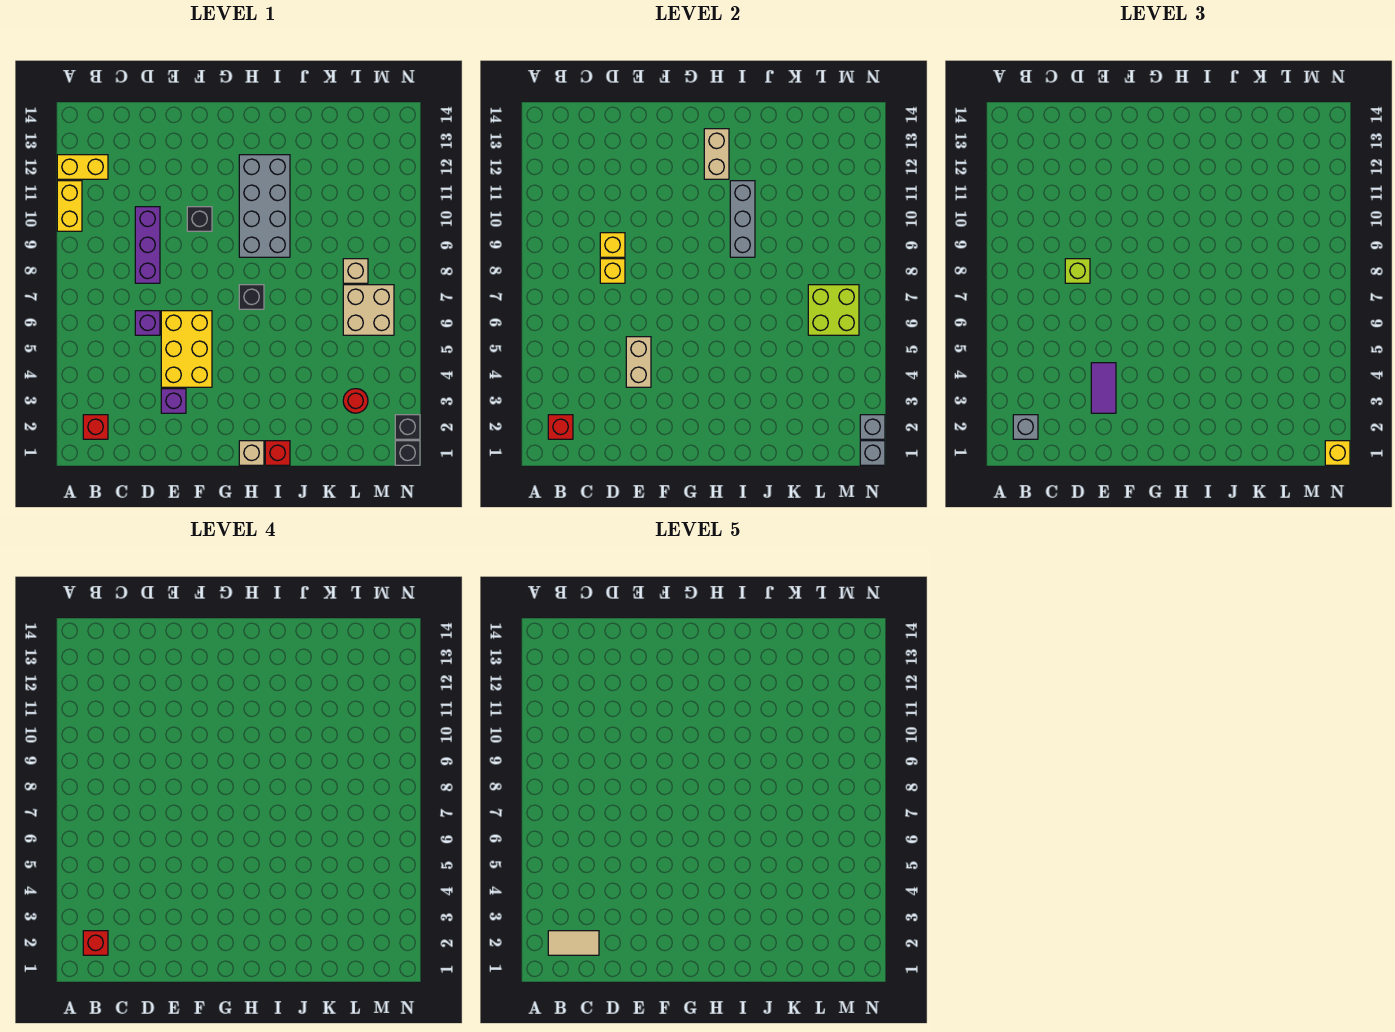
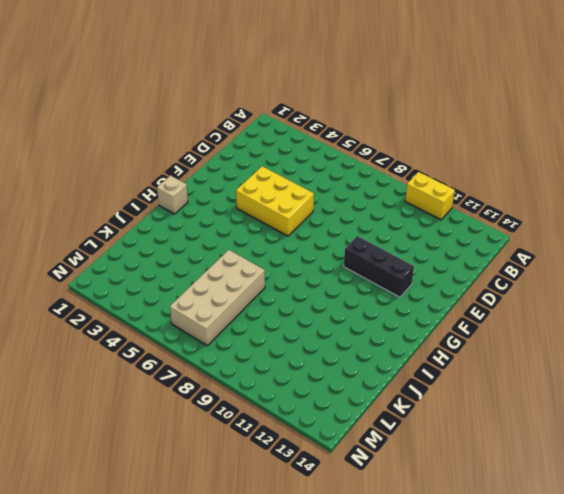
black brick F10:F12 level 1 -> black brick F10 level 1
tan brick J6:M7 level 1 -> tan brick L6:M7 level 1
none -> yellow brick A12:B12 level 1
none -> red brick B2 level 1
none -> purple brick D6 level 1
none -> purple brick D8:D10 level 1

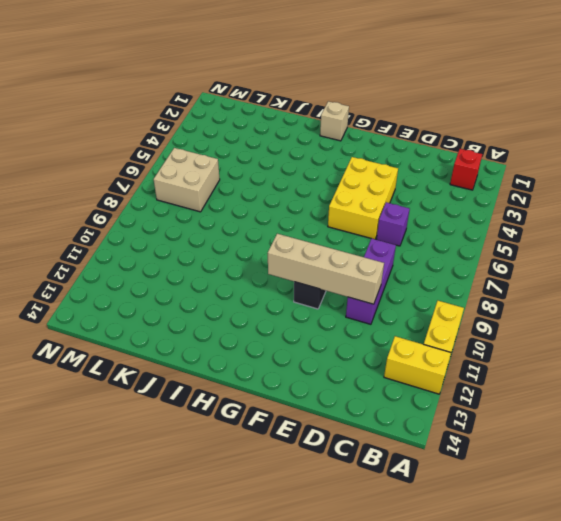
tan brick D10:G10 level 2 -> none
none -> purple brick E3 level 1
none -> black brick H7 level 1
none -> grey brick H9:I12 level 1
none -> red brick I1 level 1

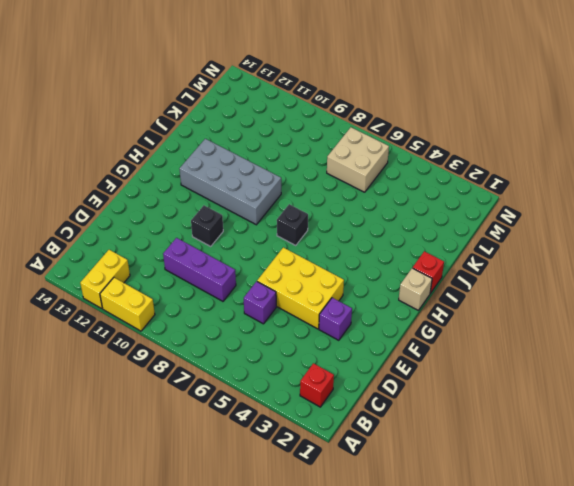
none -> red round brick L3 level 1
none -> tan brick L8 level 1
none -> black brick N1 level 1
none -> black brick N2 level 1

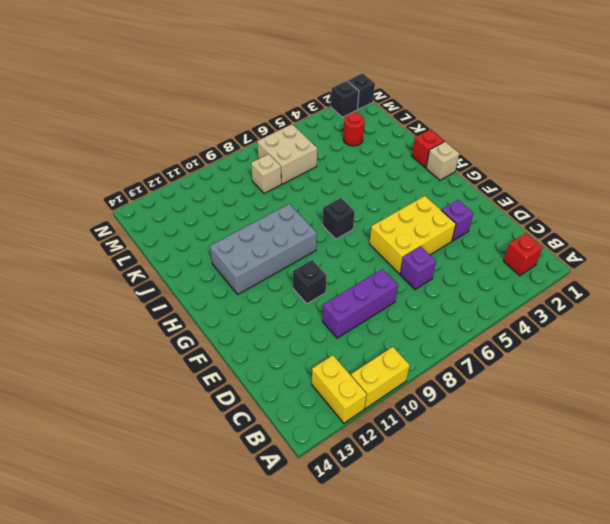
none -> red brick B2 level 2
none -> yellow brick D8 level 2
none -> yellow brick D9 level 2
none -> tan brick E4:E5 level 2

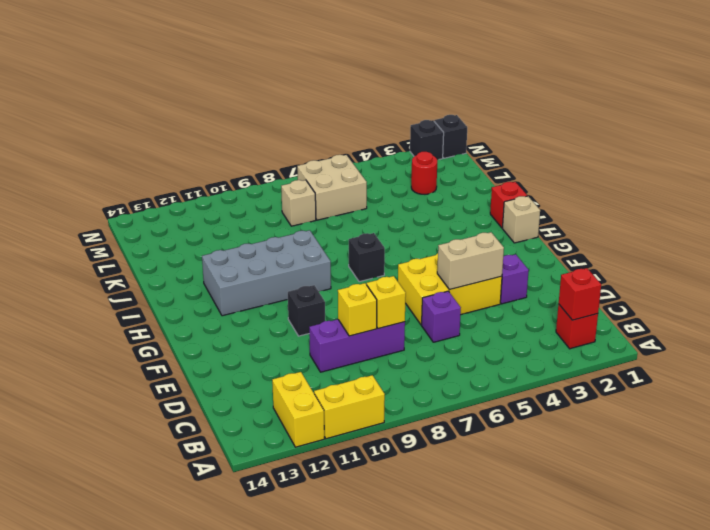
none -> tan brick H12:H13 level 2
none -> grey brick I9:I11 level 2
none -> lime brick L6:M7 level 2
none -> grey brick N1 level 2

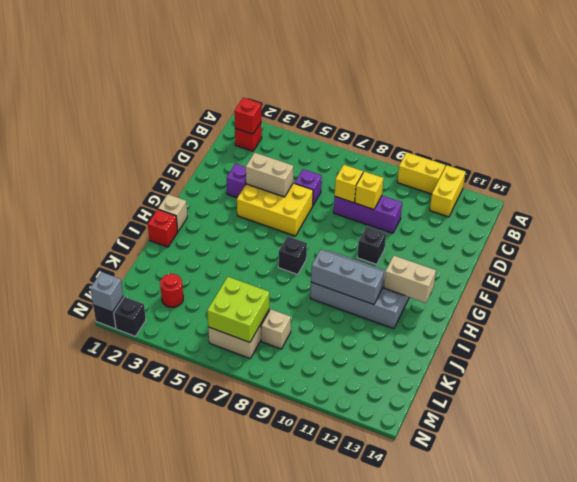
none -> grey brick N2 level 2
none -> grey brick B2 level 3
none -> lime brick D8 level 3
none -> purple tile E3:E4 level 3

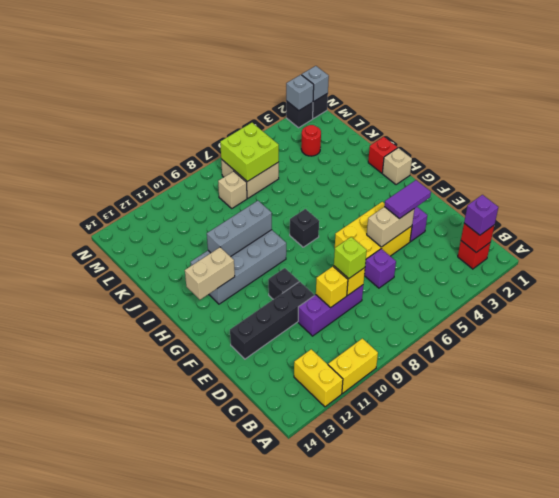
purple brick B2 level 3 -> grey brick B2 level 3
black brick E10:E13 level 1 -> none
none -> yellow brick N1 level 3
none -> red brick B2 level 4
none -> tan tile B2:C2 level 5

